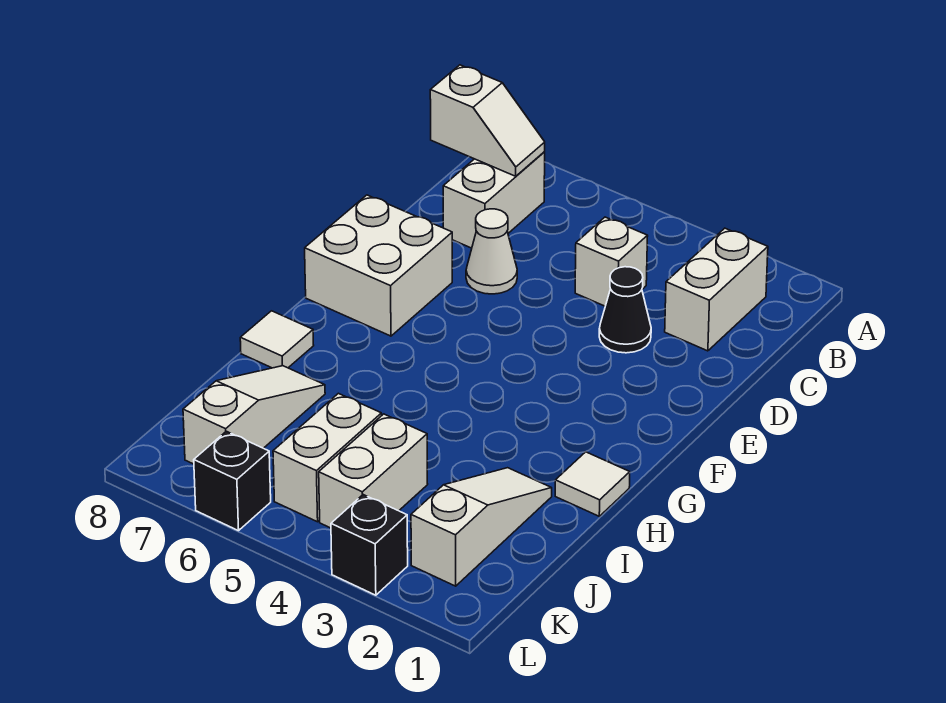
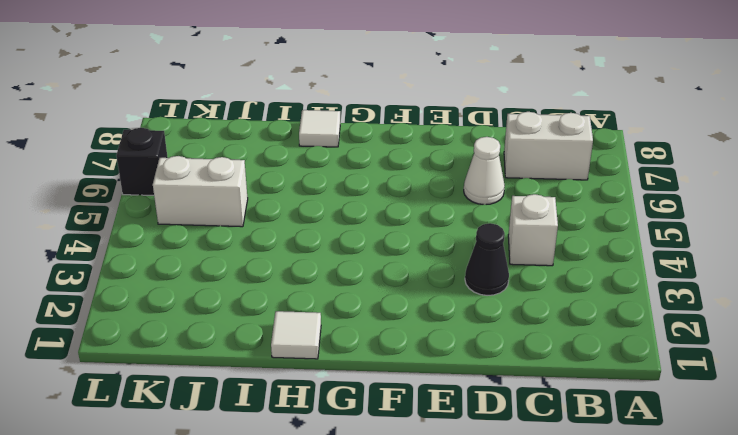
none -> white brick B2:C2 level 1
none -> white brick E7:F8 level 1
none -> white slope I2:K2 level 1 top K

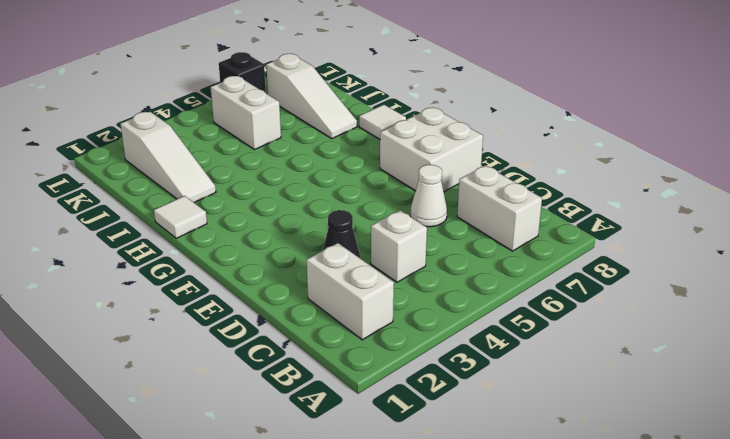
none -> white brick J4:K4 level 1
none -> black brick L3 level 1
none -> white slope B7:B8 level 2 top 8

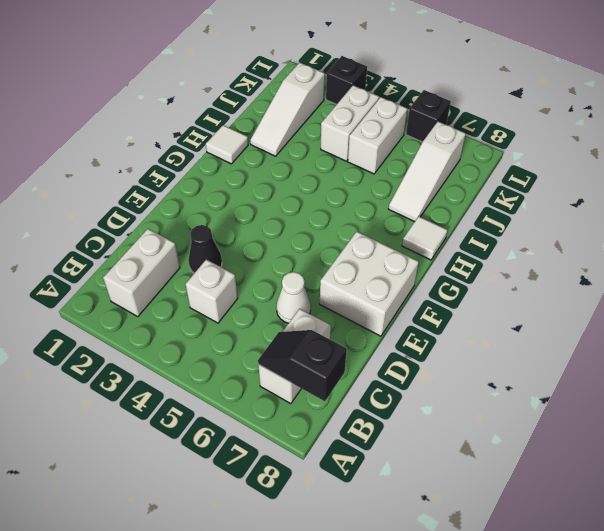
black slope B7:B8 level 2 top 8 -> white slope B7:B8 level 2 top 8

